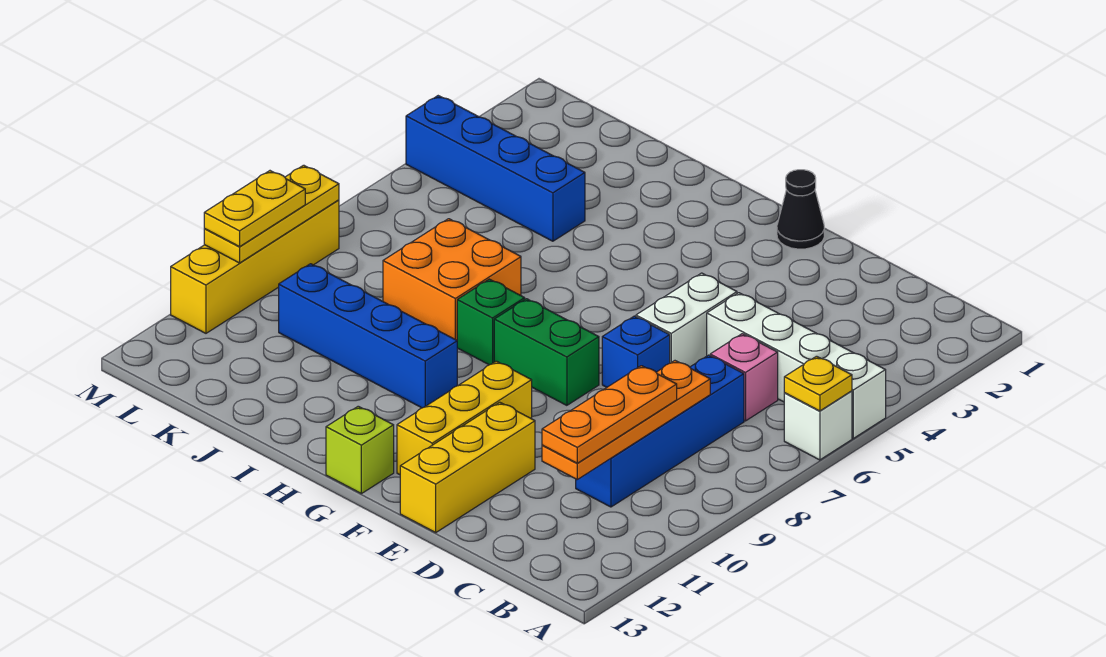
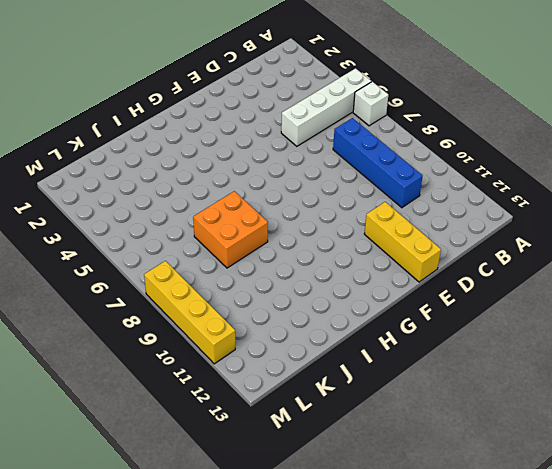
none -> pink brick C6 level 1
none -> white brick E5:E6 level 1
none -> blue brick E7 level 1

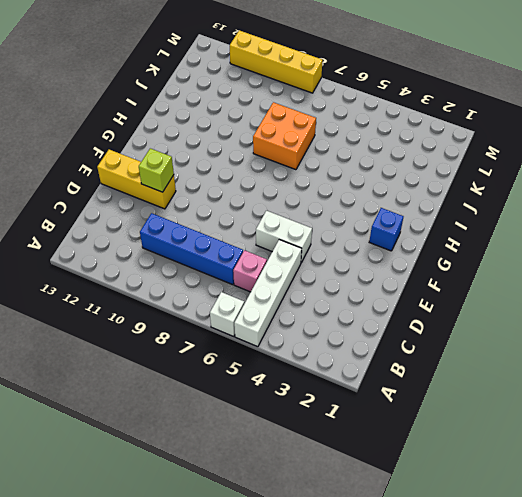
lime brick E11 level 2 -> lime brick G13 level 1
blue brick G2 level 1 -> blue brick E7 level 1
none -> black cone F1 level 1
none -> green brick F8:G8 level 1
none -> yellow brick F10:F12 level 1

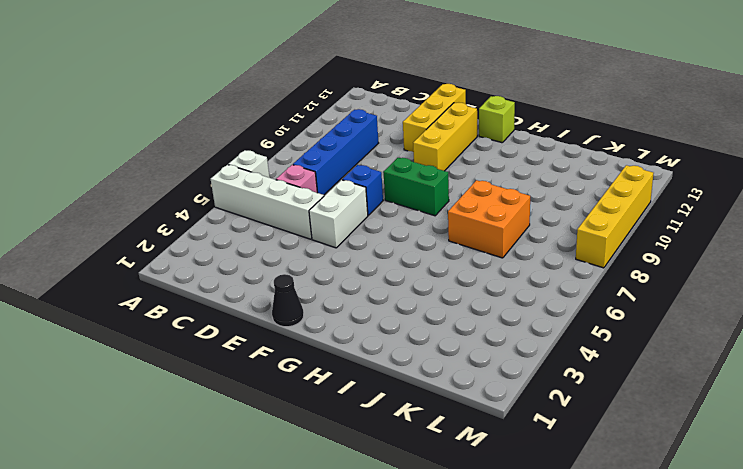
none -> green brick H8 level 1
none -> blue brick H10:K10 level 1
none -> blue brick J4:M4 level 1

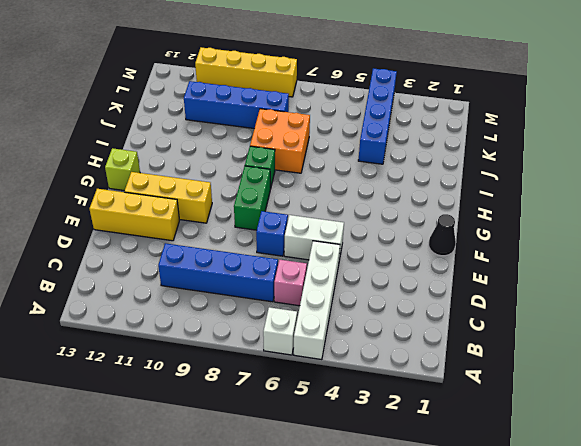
blue brick K8:K11 level 1 -> blue brick H10:K10 level 1
none -> yellow plate A6 level 2
none -> orange plate C8:C11 level 2
none -> yellow plate M8:M10 level 2

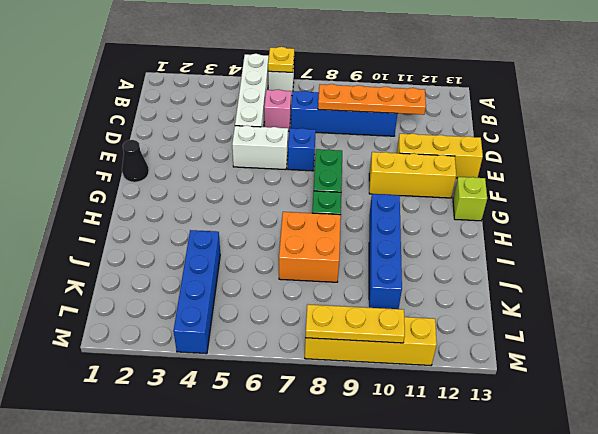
none -> orange plate C9:C11 level 3
none -> yellow plate M9:M10 level 3

